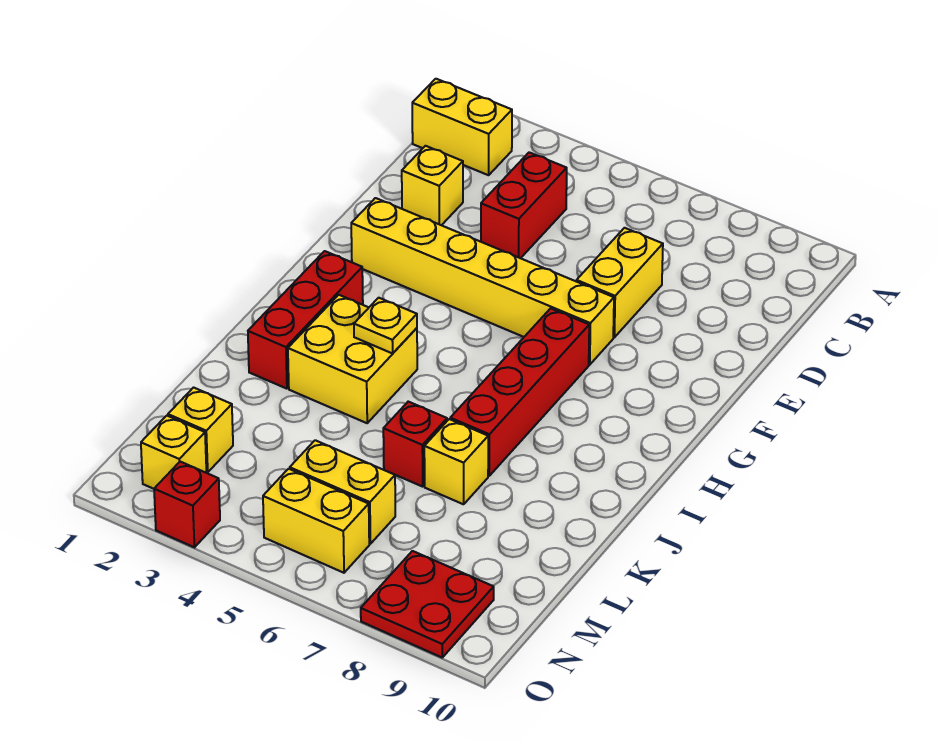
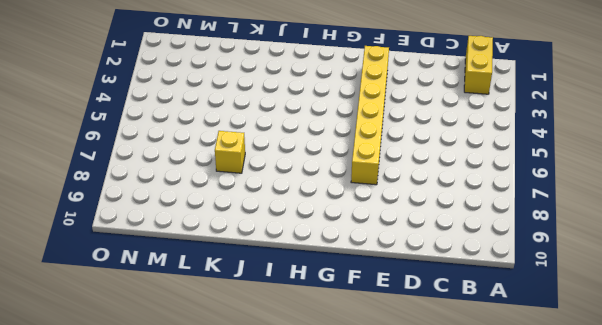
none -> red brick C4:D4 level 1
none -> yellow brick D2 level 1
none -> yellow brick D7:E7 level 1

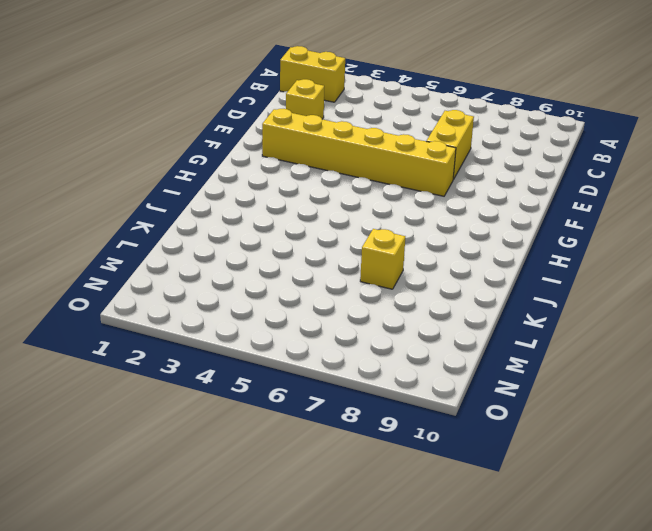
none -> red brick C4:D4 level 1
none -> red brick G7:J7 level 1
none -> red brick H2:J2 level 1

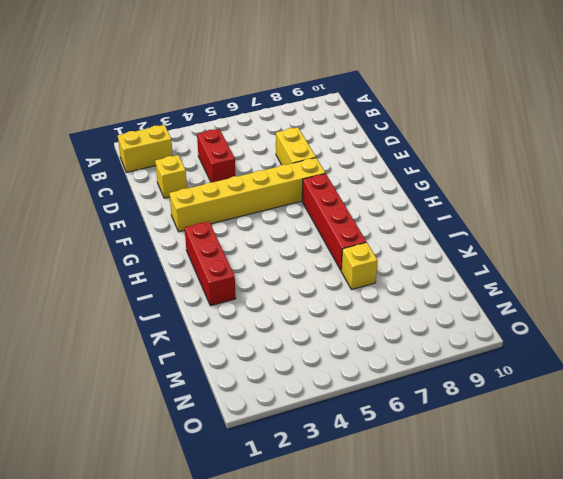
none -> yellow brick I3:J4 level 1
none -> red brick K6 level 1
none -> yellow brick M2 level 1

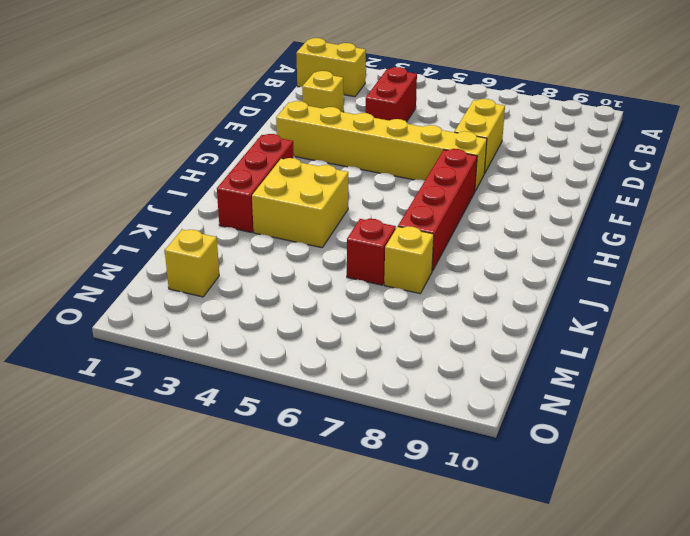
none -> yellow brick M5:M6 level 1
none -> yellow brick N2 level 1
none -> yellow brick N5:N6 level 1

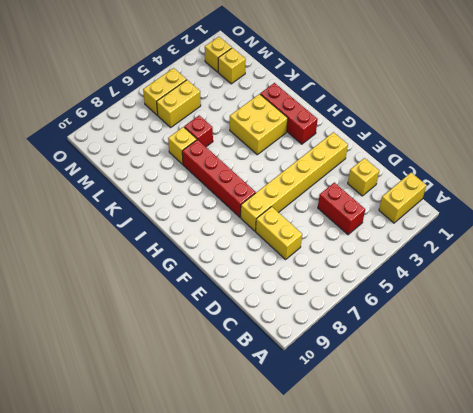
none -> red plate N8:O9 level 1
none -> red brick O3 level 1
none -> yellow plate I4 level 2

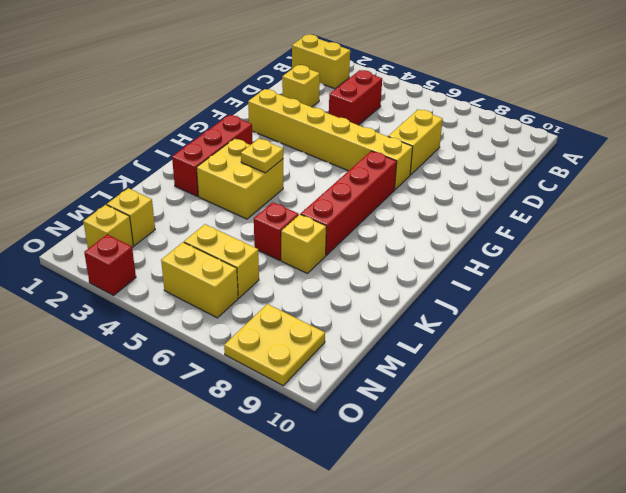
yellow plate N8:O9 level 1 -> red plate N8:O9 level 1

